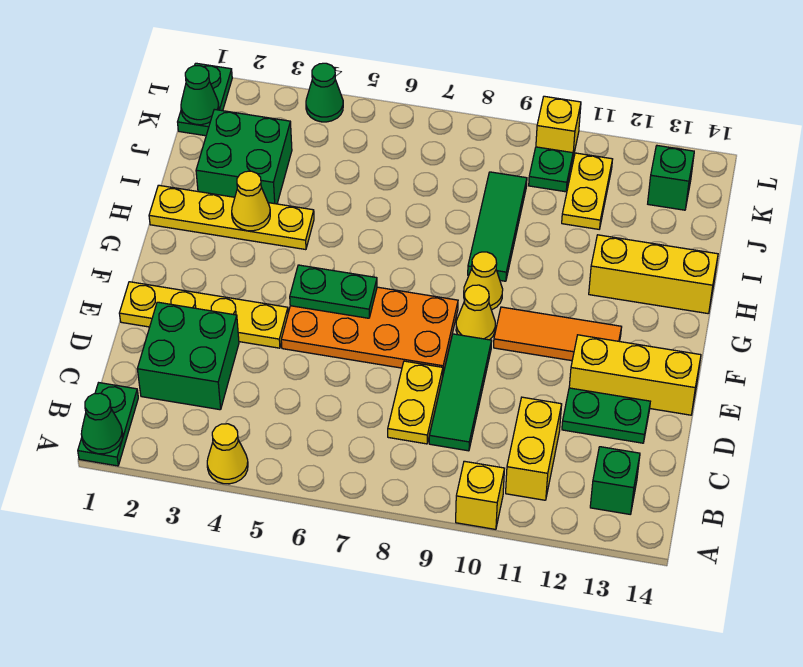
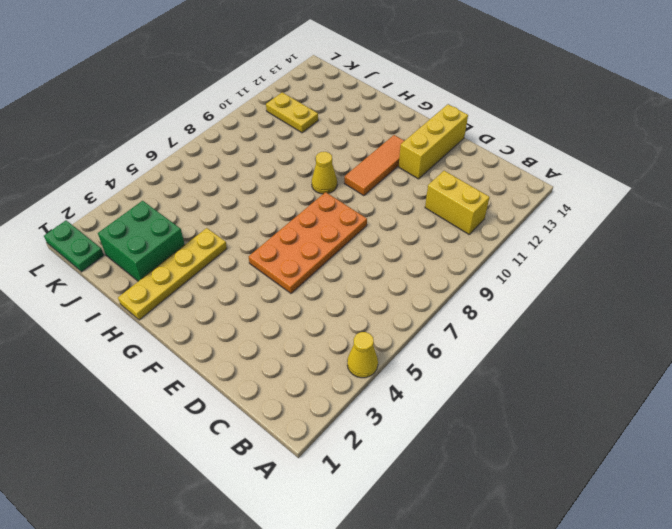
none -> green plate A1:B1 level 1
none -> yellow brick A10 level 1
none -> green brick B13 level 1

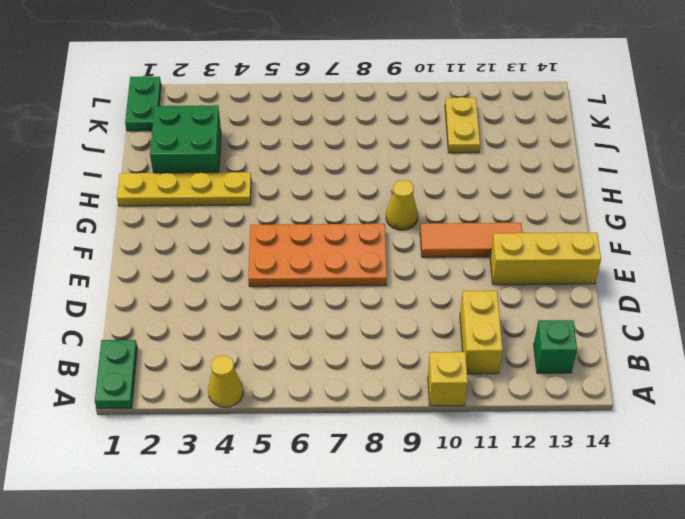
none -> green brick C2:D3 level 1
none -> yellow plate C8:D8 level 1
none -> green tile C9:E9 level 1

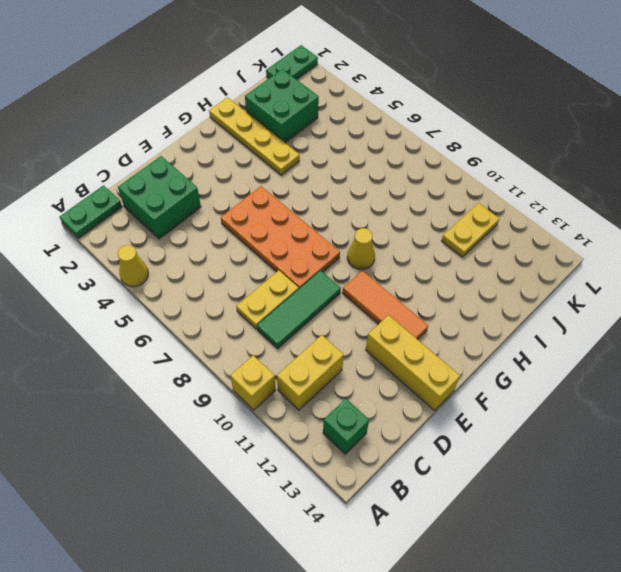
none -> green plate D12:D13 level 1
none -> yellow plate E1:E4 level 1
none -> yellow cone F9 level 1

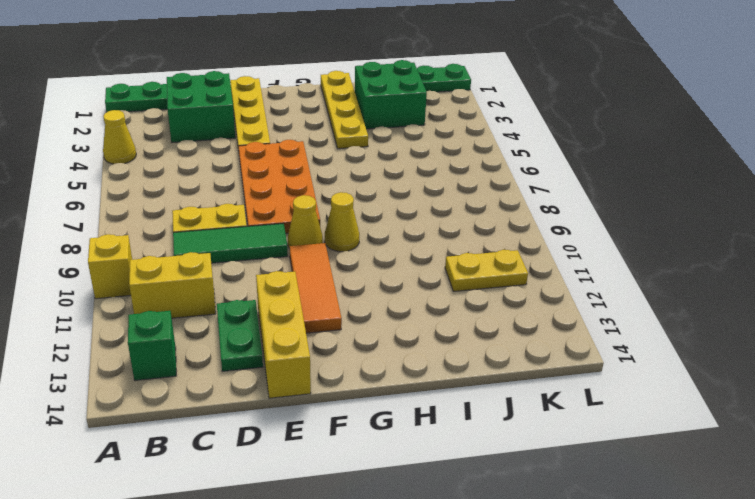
none -> green tile H9:J9 level 1
none -> yellow brick H12:H14 level 1
none -> green plate K10 level 1

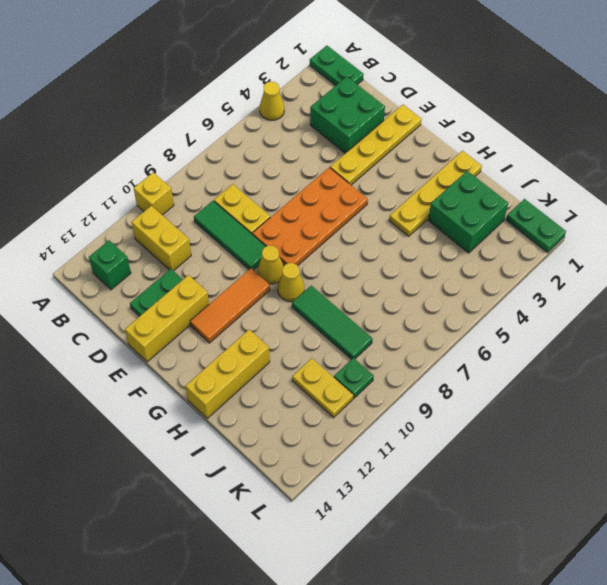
none -> green brick K13 level 1
none -> green cone L4 level 1
none -> yellow brick L10 level 1

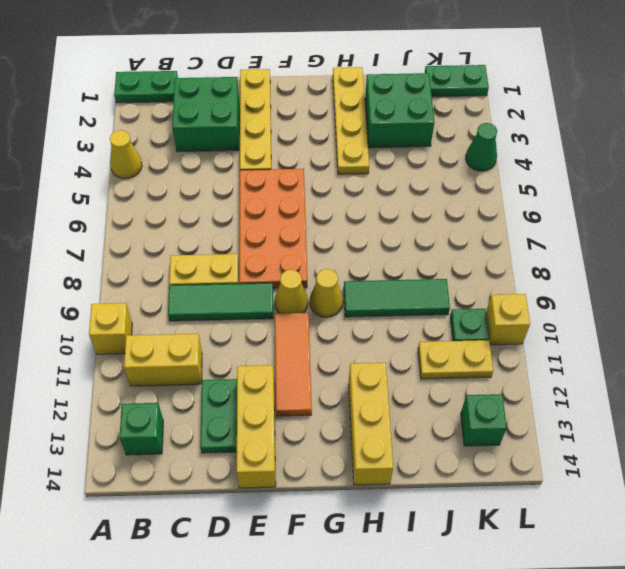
none -> green cone A1 level 2
none -> green plate F5:F6 level 2
none -> yellow cone H3 level 2

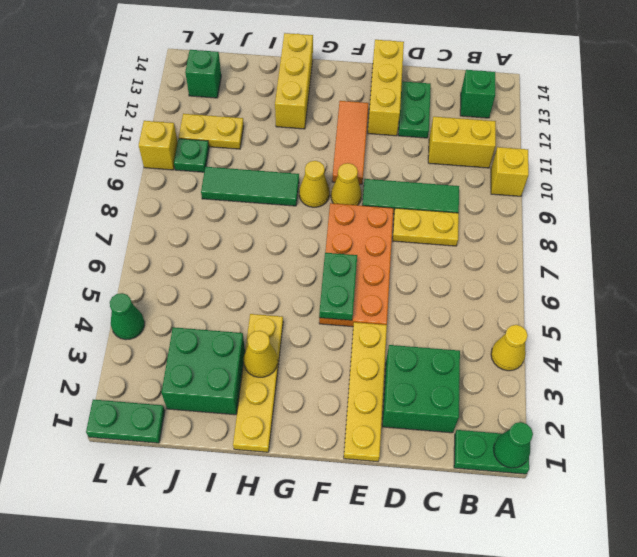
none -> green cone K1 level 2

